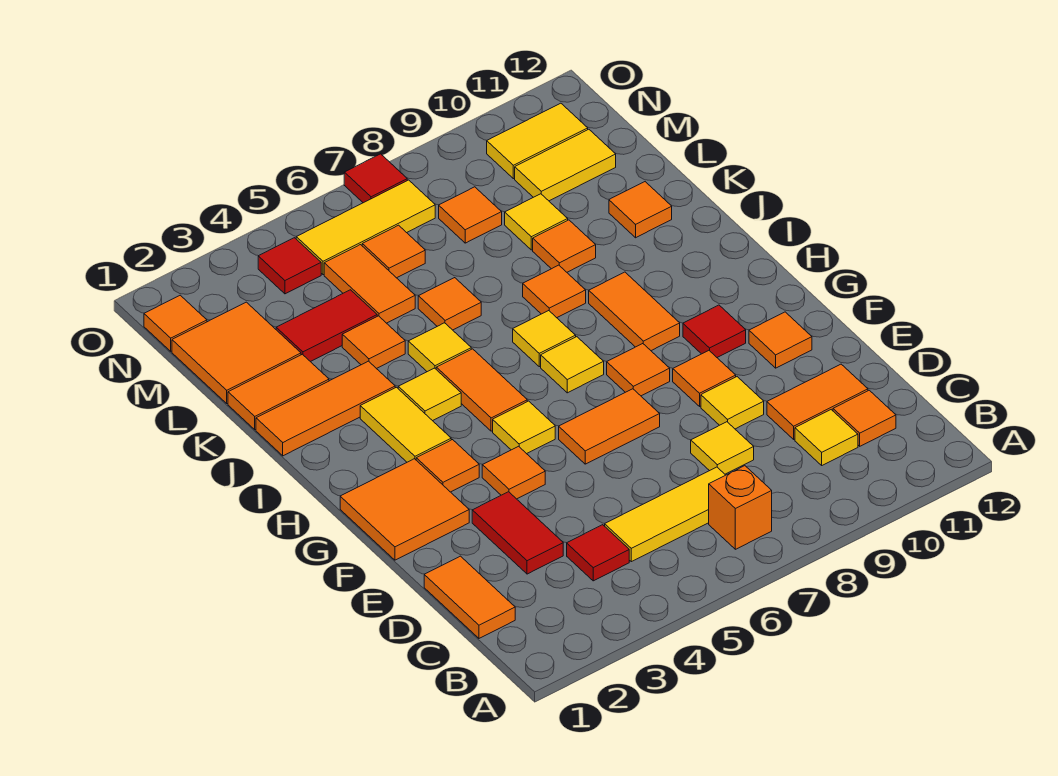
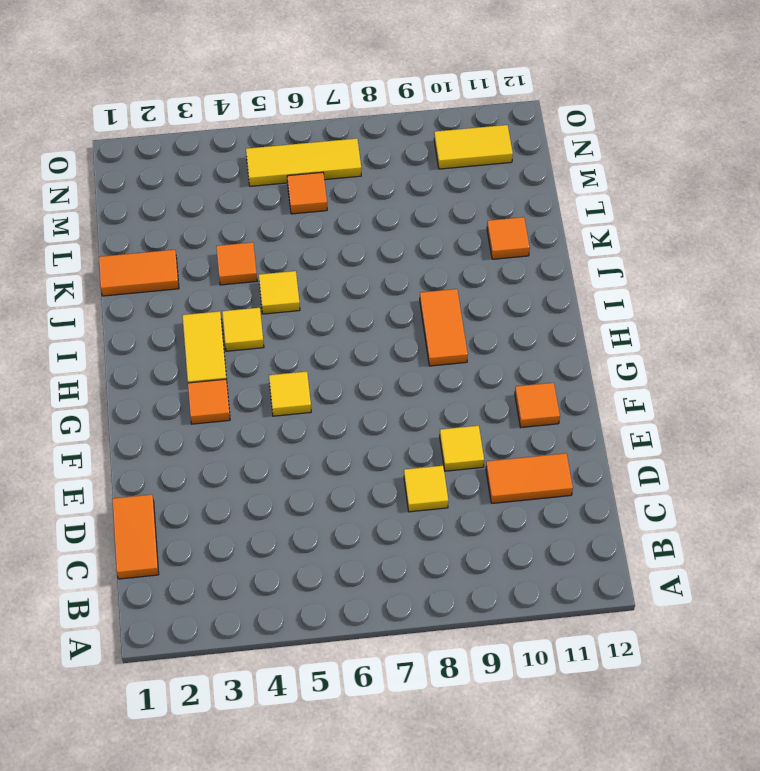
none -> orange brick B7 level 1
none -> red tile C4 level 1
none -> yellow tile C5:C7 level 1
none -> yellow tile C10 level 1

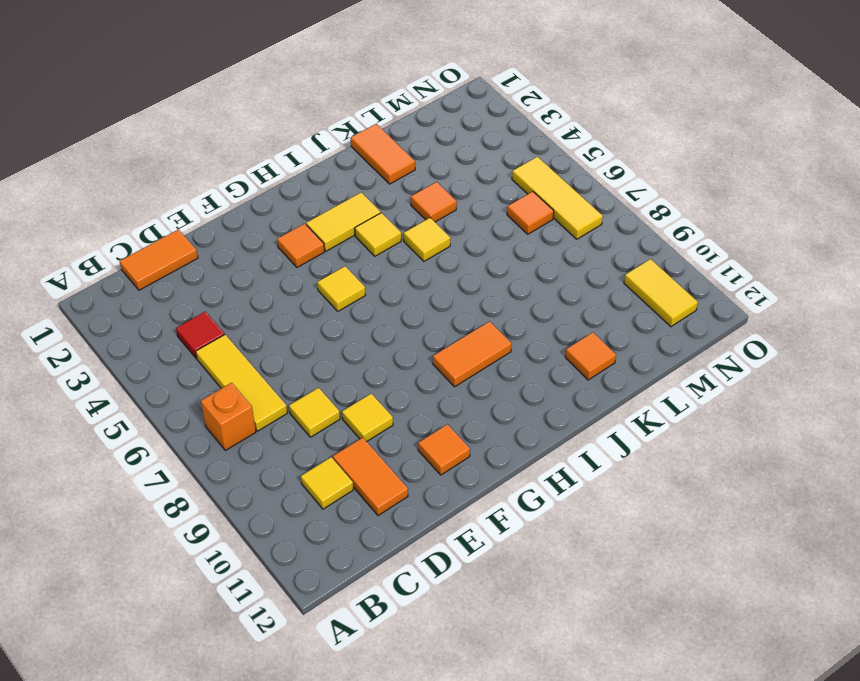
none -> orange tile C11 level 1
none -> red tile D3:E3 level 1
none -> orange tile F1:G2 level 1
none -> orange tile F4 level 1

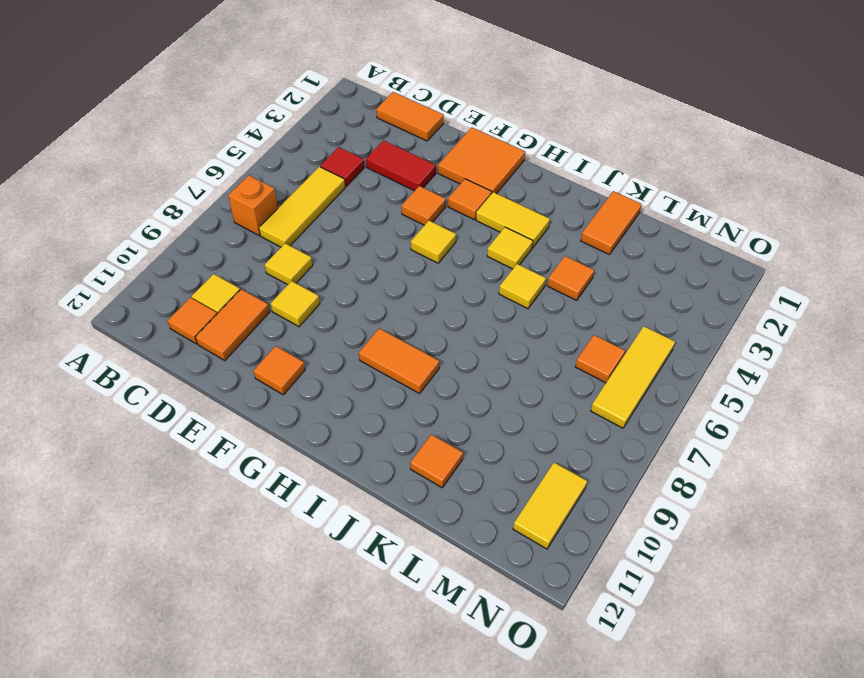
none -> orange tile F6:F7 level 1
none -> orange tile F9 level 1
none -> orange tile G8 level 1
none -> red tile G10 level 1

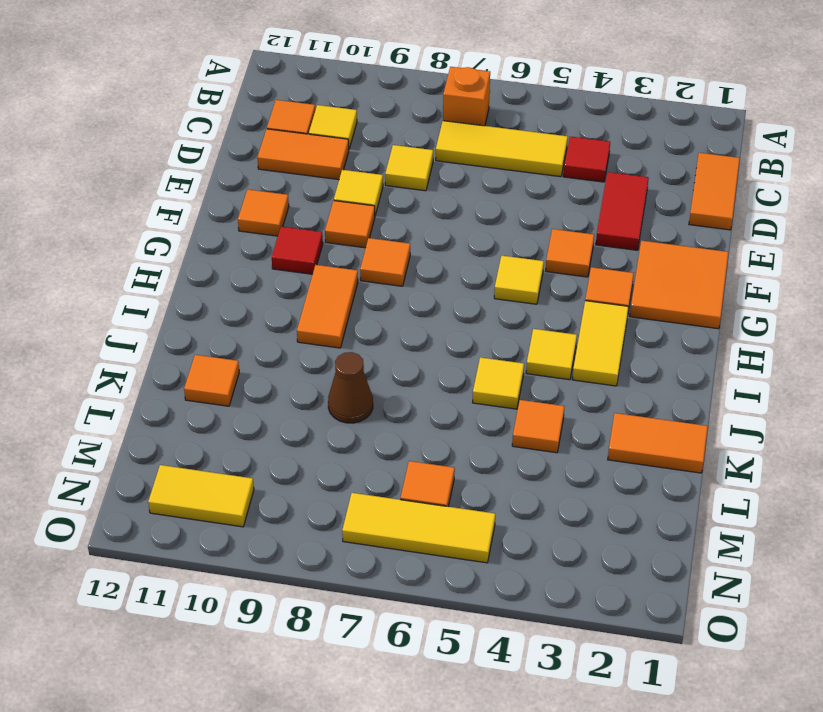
brown cone K8 level 1 -> none
none -> orange tile F6:F7 level 1
none -> orange tile H5:I5 level 1
none -> yellow tile H7 level 1
none -> yellow tile I7 level 1

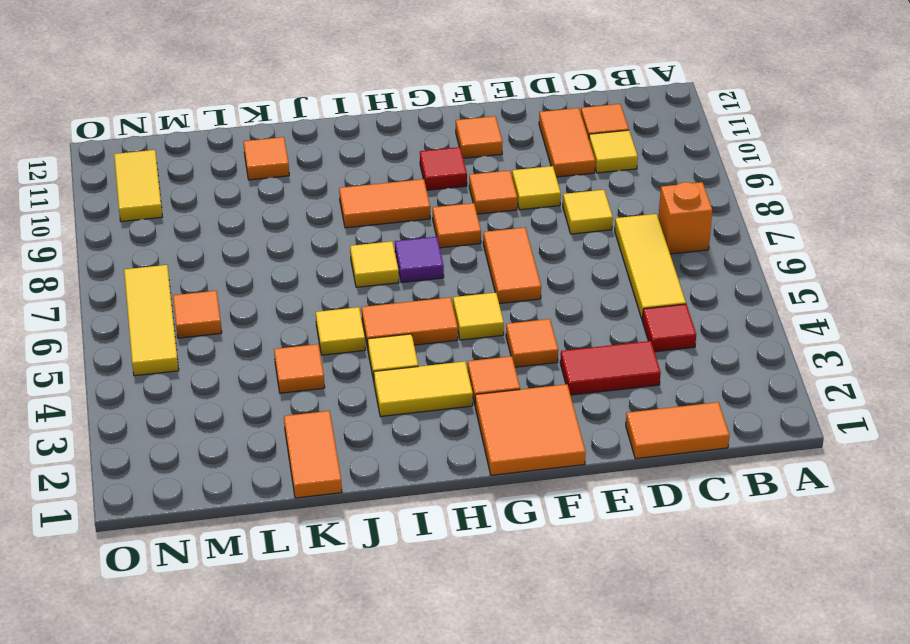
purple tile H7 level 1 -> yellow tile H7 level 1
none -> orange tile J1:J3 level 1
none -> orange tile J8 level 1
none -> orange tile K6 level 1
none -> orange tile K9 level 1

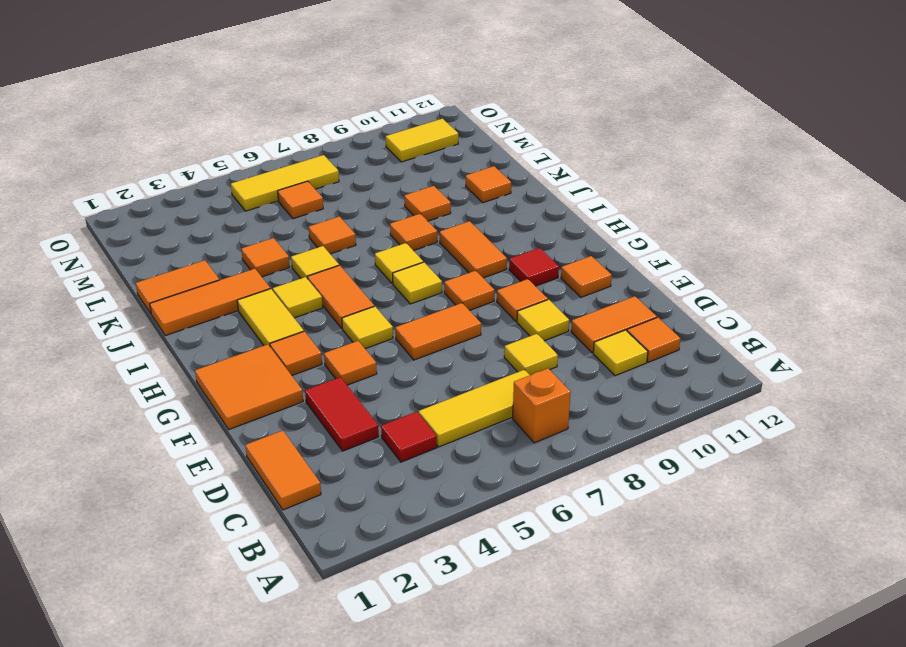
none -> orange tile L1:M2 level 1
none -> red tile L3:L4 level 1
none -> orange tile L5:M5 level 1
none -> yellow tile L9 level 1

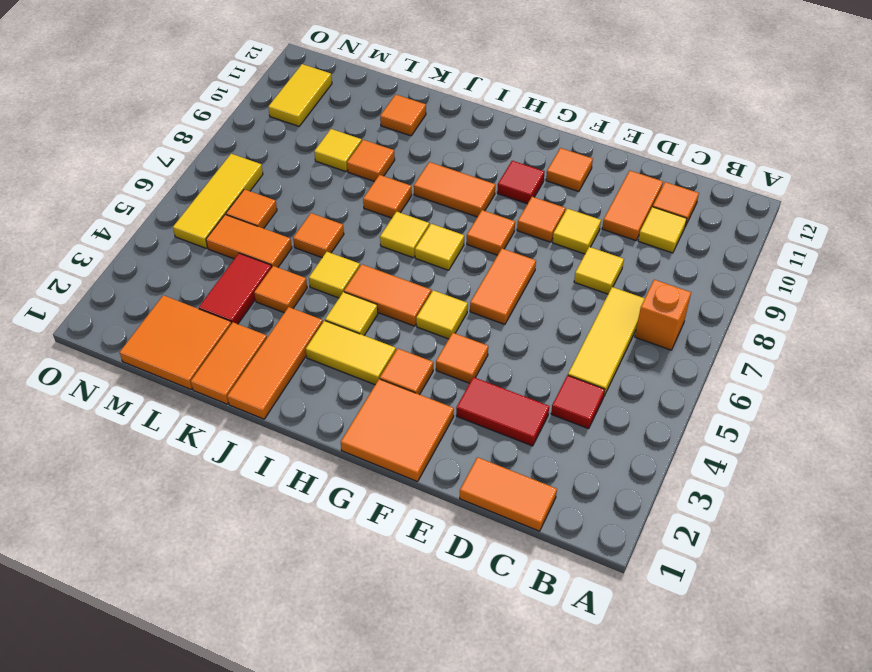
none -> orange tile M8 level 1
none -> yellow tile M10:M11 level 1
none -> orange tile N1 level 1
none -> red tile N4 level 1

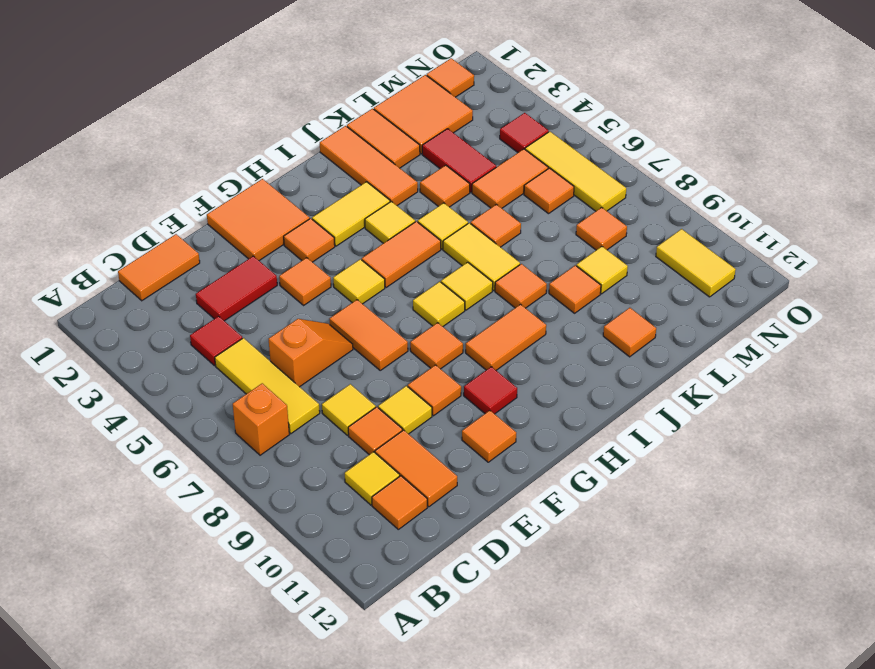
orange slope D6:E6 level 1 top D -> none
orange tile D9 level 1 -> none
yellow tile J6:J7 level 1 -> yellow tile M10:M11 level 1
none -> red tile O7 level 1

